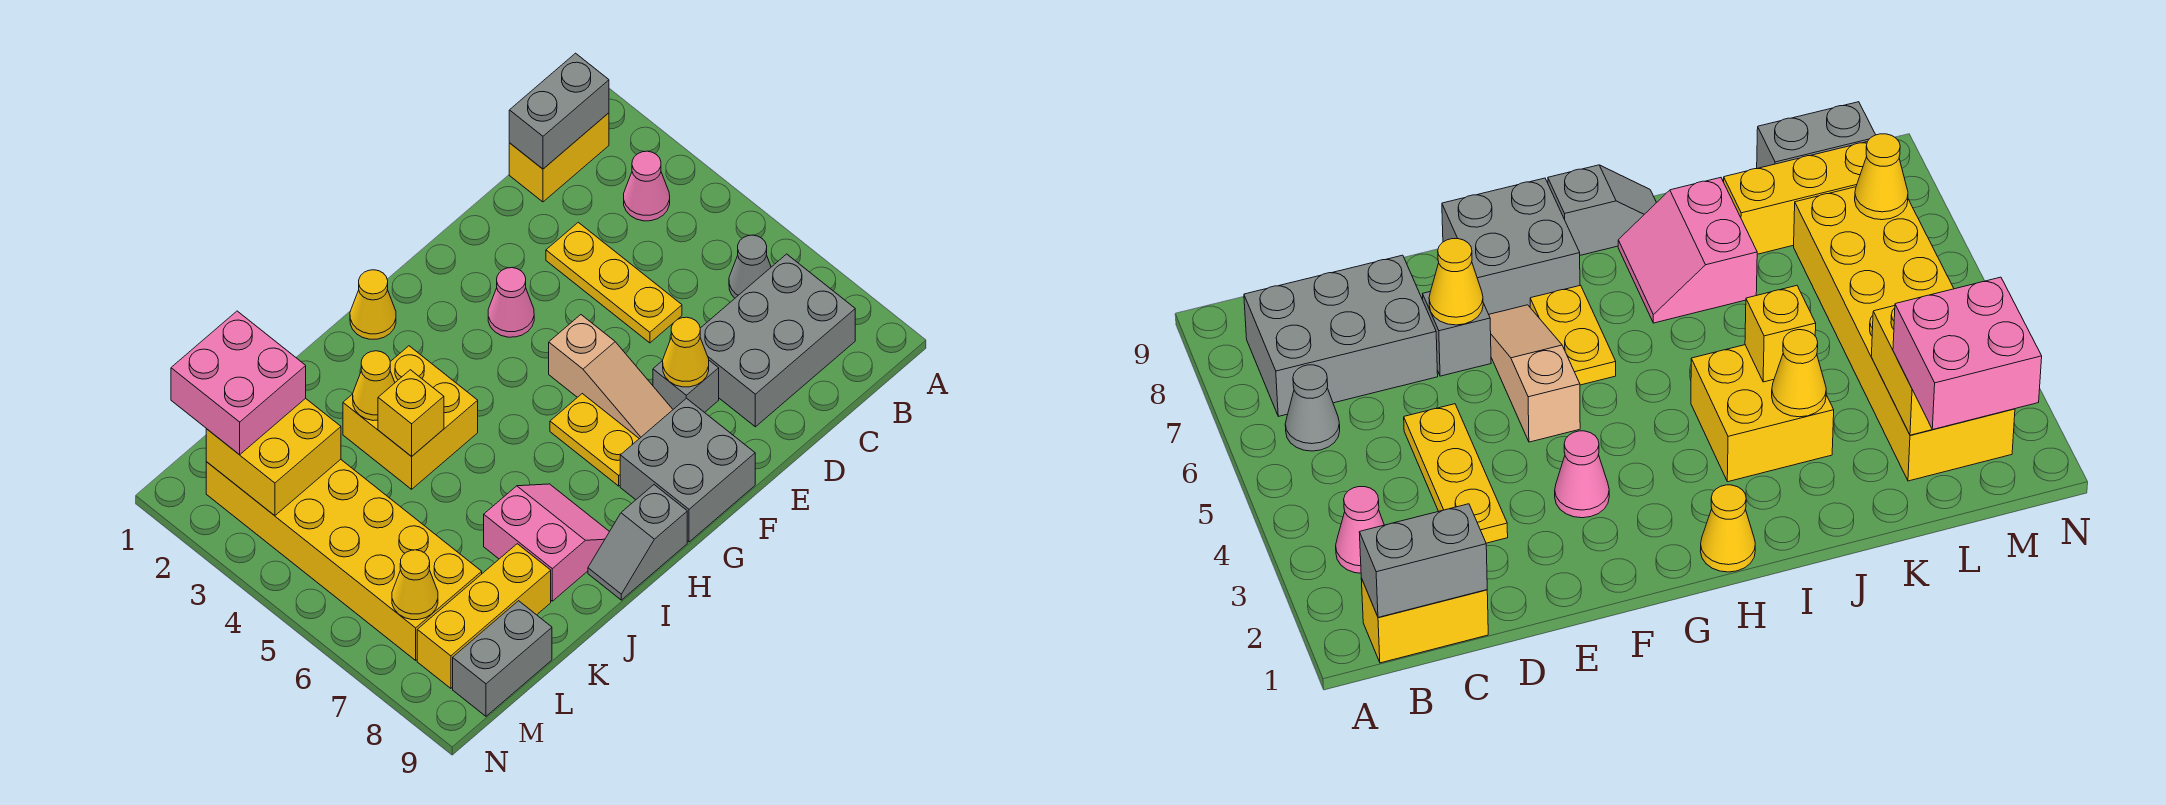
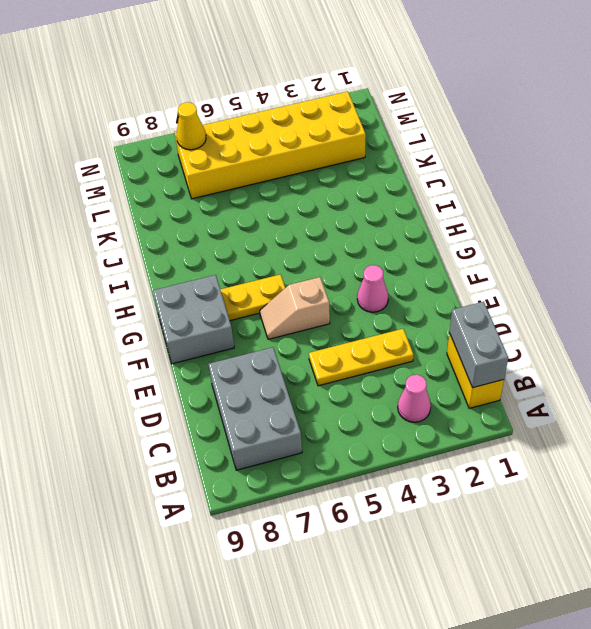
tan slope F5:F6 level 1 top 5 -> tan slope F5:F7 level 1 top 5
none -> grey cone B6 level 1
none -> grey brick E7 level 1
none -> yellow cone H1 level 1

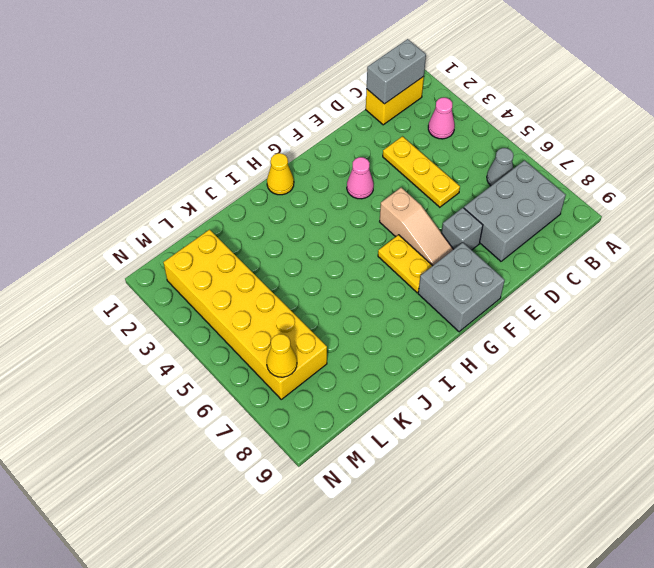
none -> grey slope H9:I9 level 1 top H
none -> yellow brick I3:J4 level 1
none -> pink slope I7:J8 level 1 top J

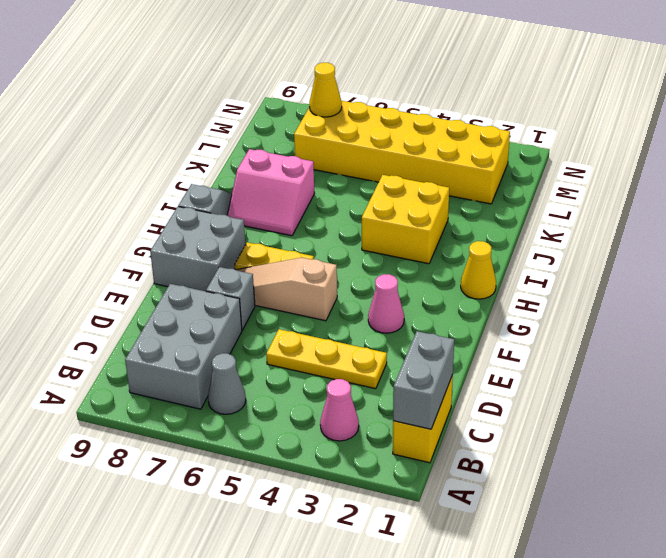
none -> yellow brick K8:M8 level 1
none -> grey brick L9:M9 level 1
none -> yellow cone E7 level 2

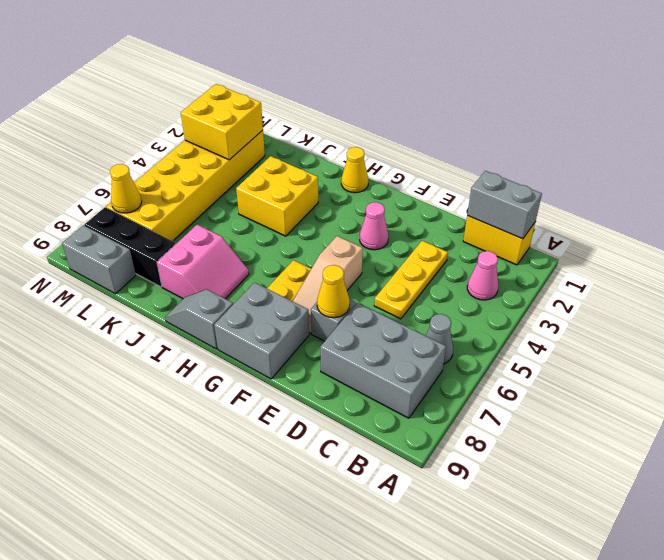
black brick K8:M8 level 1 -> yellow brick K8:M8 level 1
none -> yellow cone J3 level 2
none -> yellow brick J4 level 2
none -> pink brick L1:M2 level 3

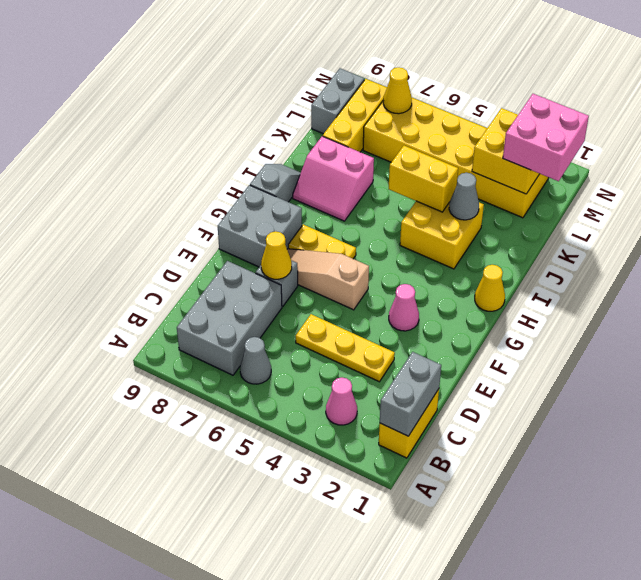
grey cone J3 level 2 -> yellow cone J3 level 2
yellow brick J4:J5 level 2 -> yellow brick J4 level 2

